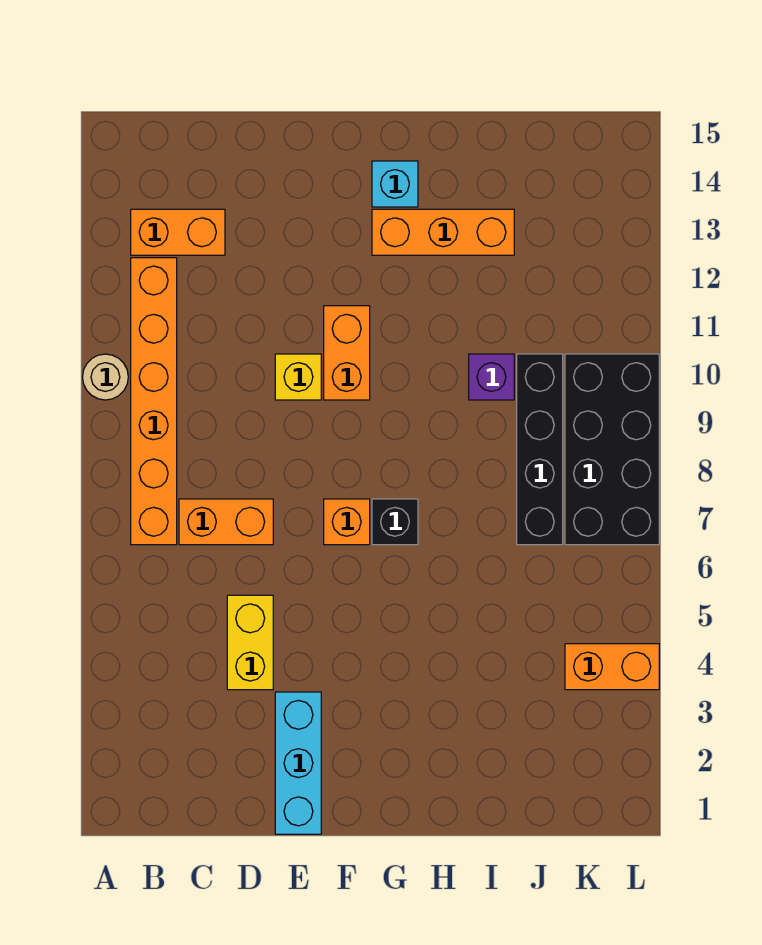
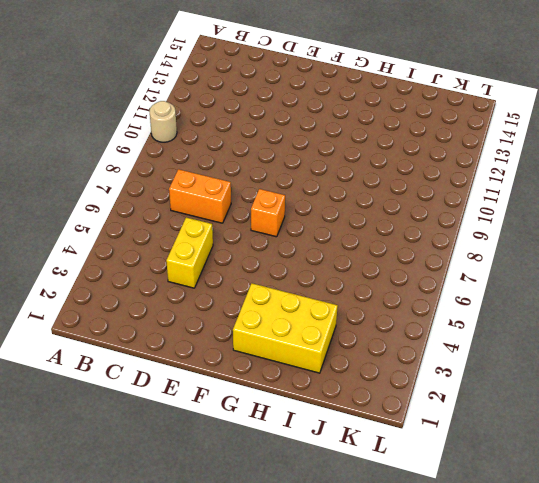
yellow brick G2:I3 level 1 -> none
none -> orange brick B7:B12 level 1
none -> orange brick B13:C13 level 1
none -> cyan brick E1:E3 level 1

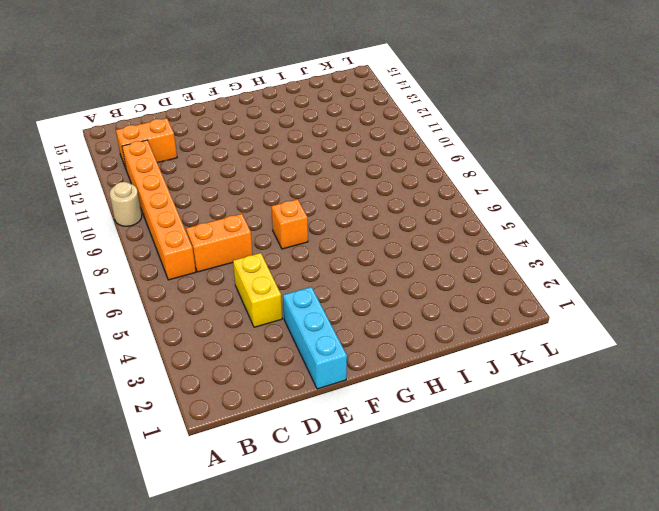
none -> yellow brick E10 level 1
none -> orange brick F10:F11 level 1
none -> black brick G7 level 1

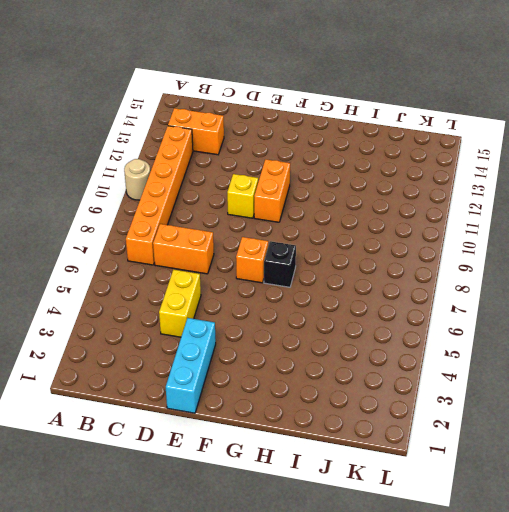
none -> orange brick G13:I13 level 1
none -> cyan brick G14 level 1
none -> purple brick I10 level 1

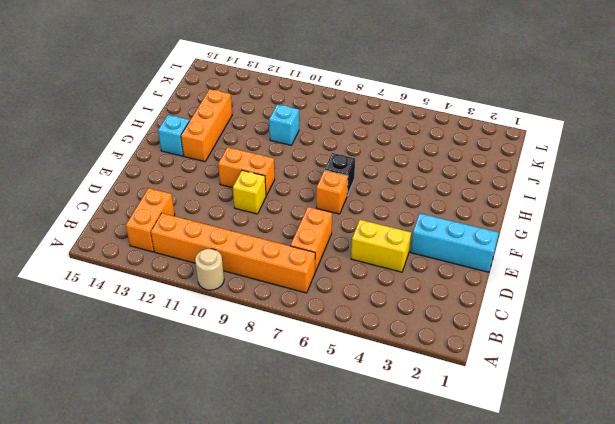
cyan brick I10 level 1 -> purple brick I10 level 1
none -> black brick J7:J10 level 1
none -> orange brick K4:L4 level 1
none -> black brick K7:L10 level 1

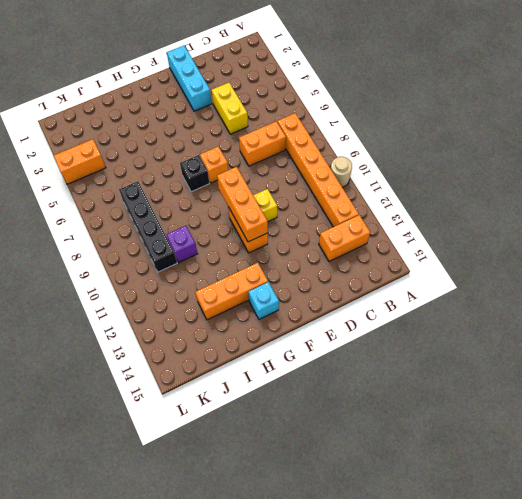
orange brick F9:F11 level 2 -> none
none -> black brick K7:L10 level 1

